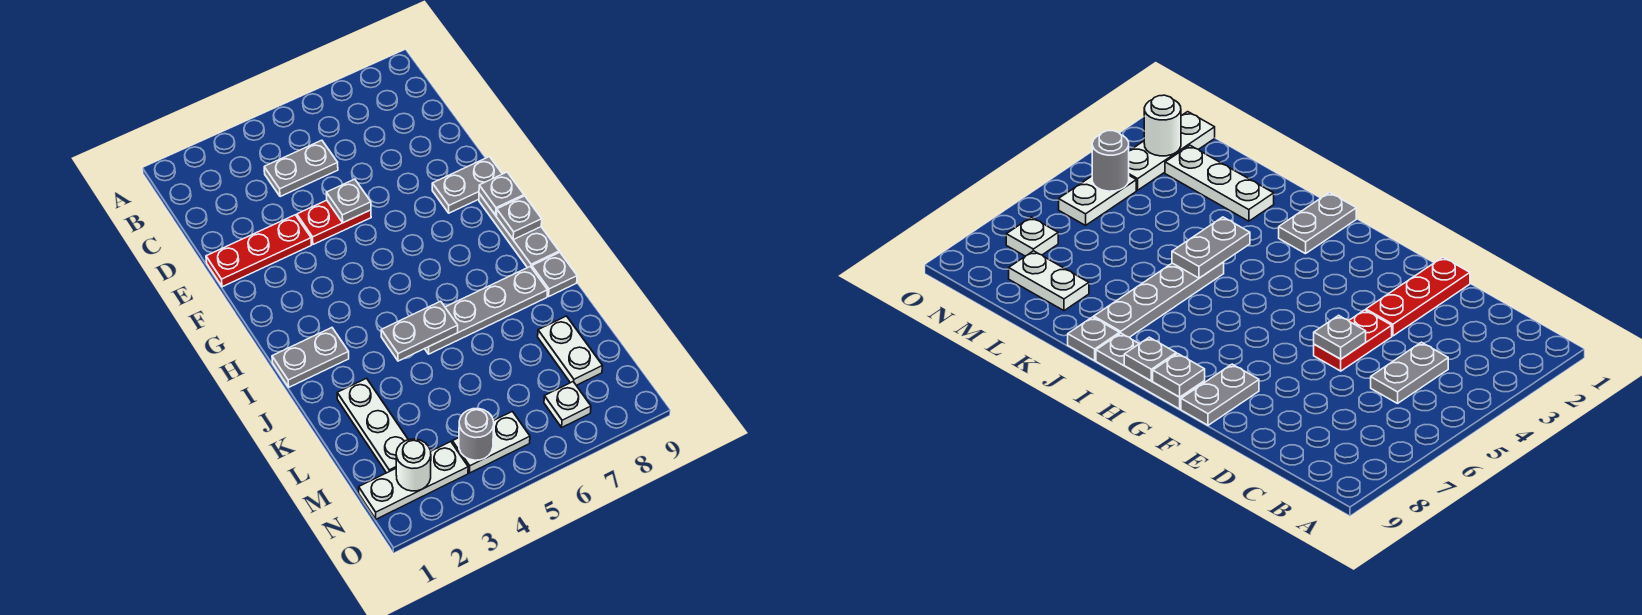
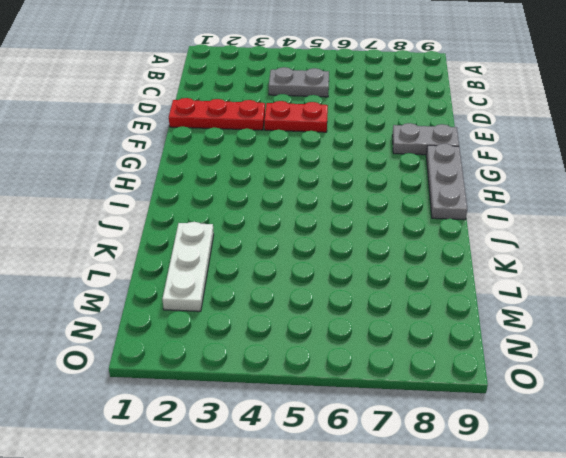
none -> grey plate I1:I2 level 1
none -> grey plate J5:J8 level 1
none -> grey plate J9 level 1

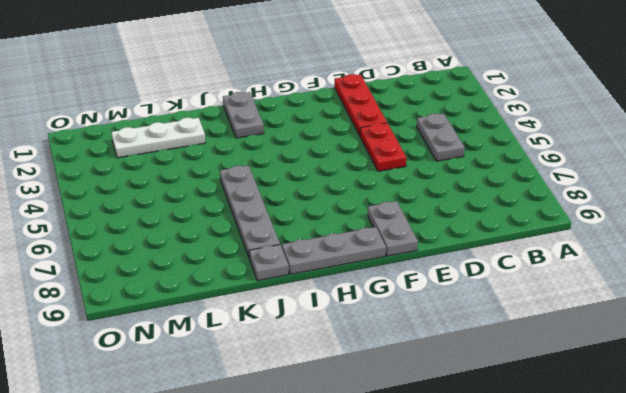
none -> white plate L8:M8 level 1
none -> white plate N1:N3 level 1
none -> white plate N4:N5 level 1

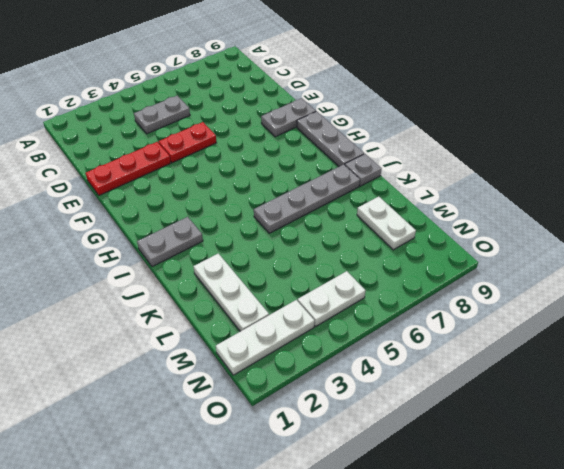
none -> white plate N7 level 1
none -> grey plate E5 level 2
none -> grey plate G9 level 2

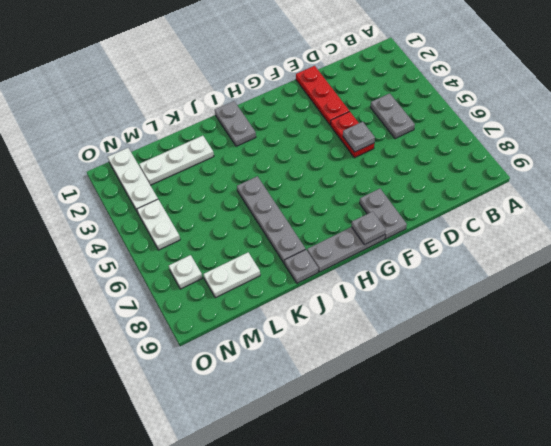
none -> grey plate H9 level 2
none -> grey plate J4:J5 level 2
none -> white round brick N2 level 2

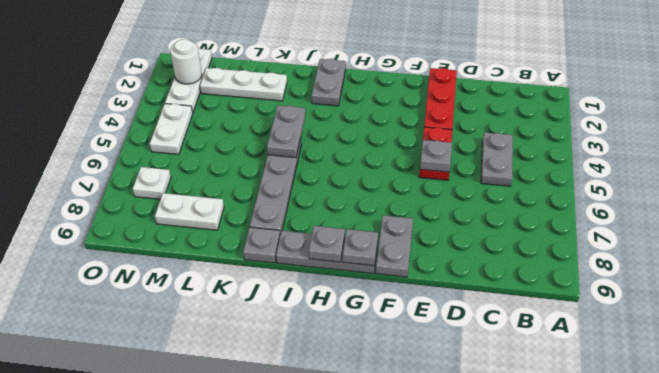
none -> grey round brick N4 level 2

